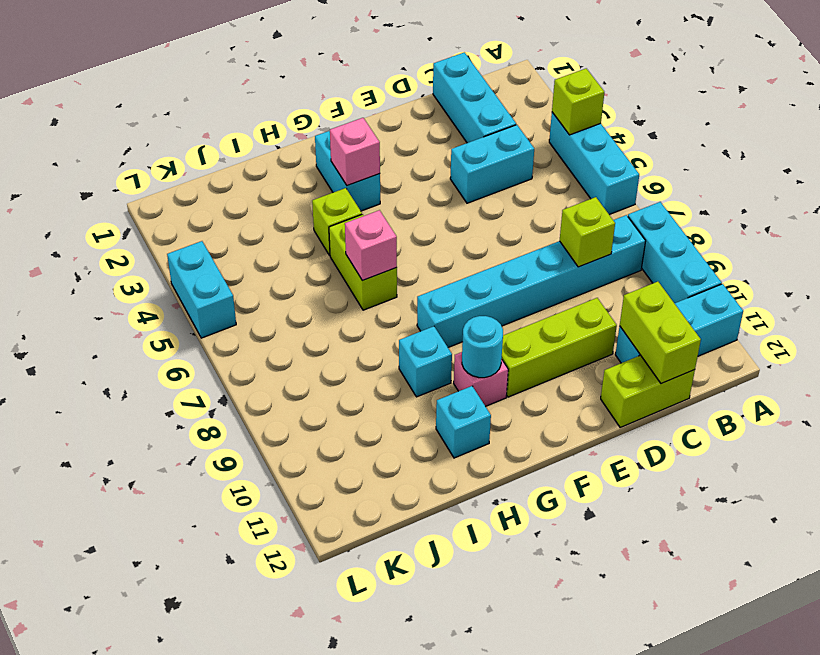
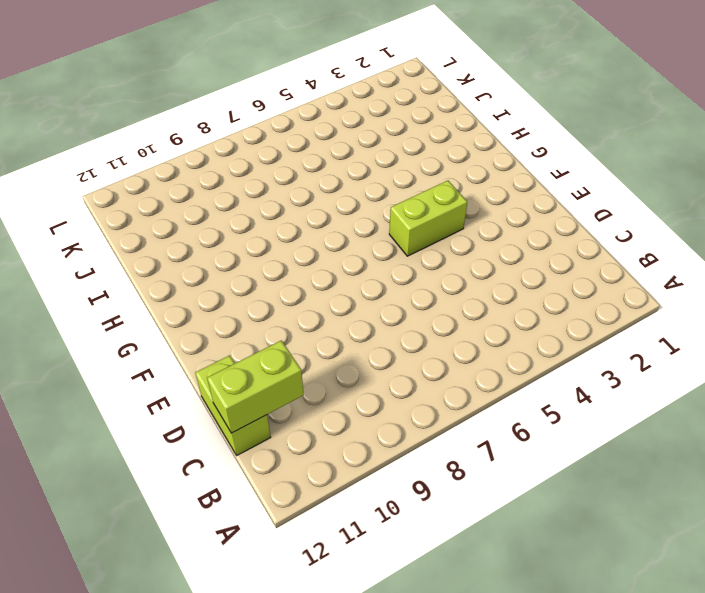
lime brick F4:F5 level 1 -> lime brick H5:H6 level 1
none -> cyan brick A4:A6 level 1
none -> cyan brick A8:A10 level 1
none -> cyan brick A11:C11 level 1

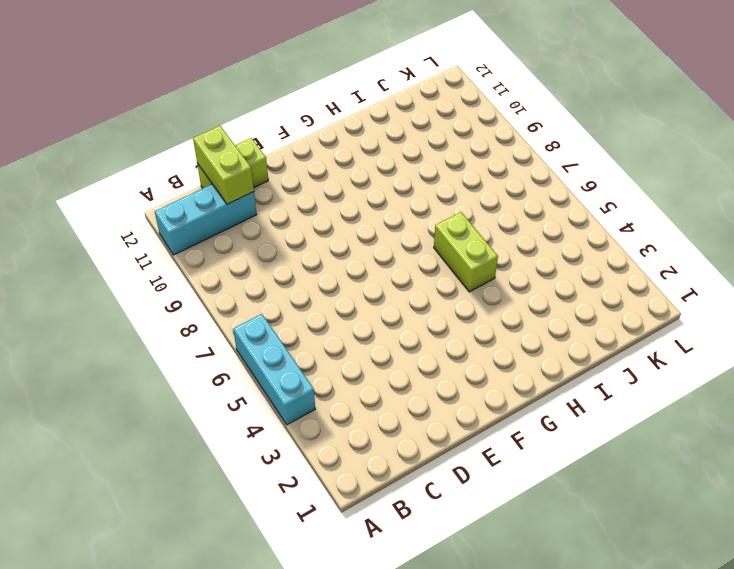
none -> cyan brick A8:A10 level 1
none -> cyan brick B8:G8 level 1
none -> cyan brick C1:C3 level 1

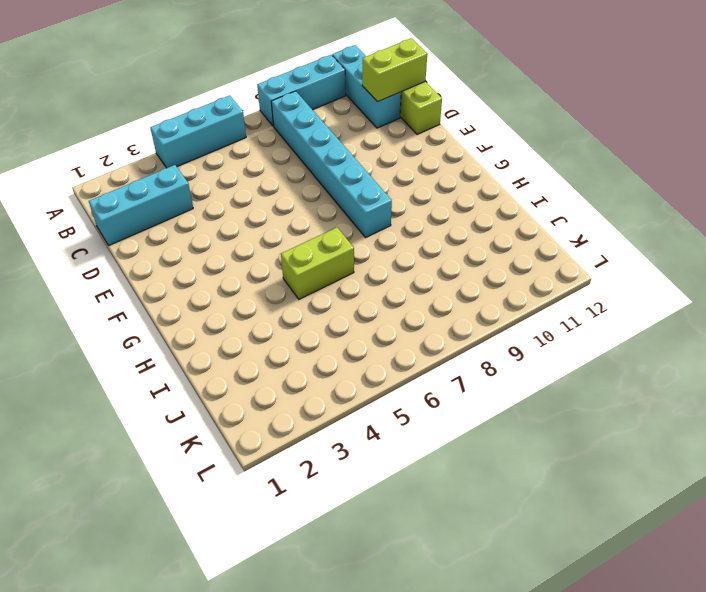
none -> cyan brick C4:D4 level 1
none -> lime brick D10:F10 level 1
none -> cyan brick G2:G3 level 1

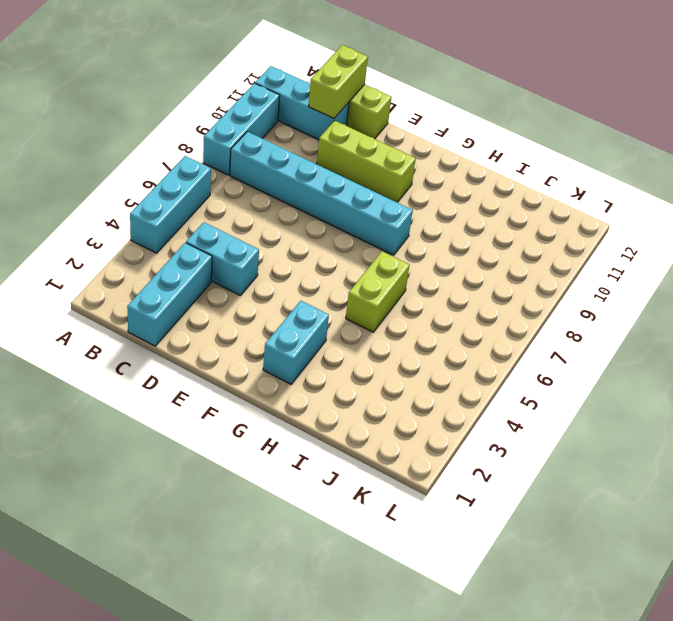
none -> pink brick G10 level 1
none -> lime brick H4 level 1
none -> cyan brick H9 level 1

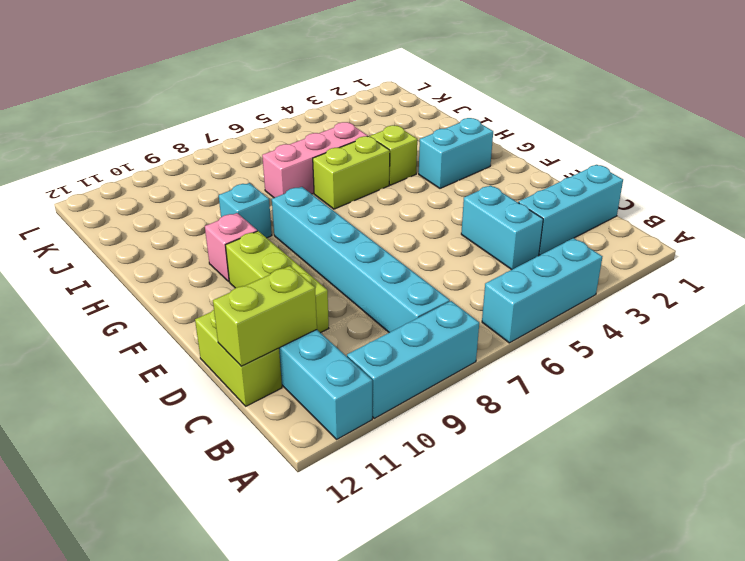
pink brick I5:I7 level 1 -> none
none -> cyan brick H11 level 1
none -> cyan brick L4:L5 level 1
none -> lime brick A4 level 2

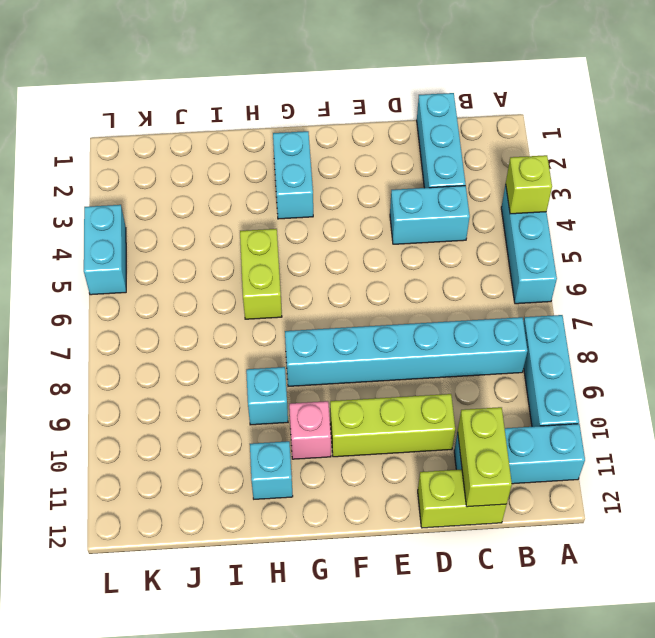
none -> lime brick H4 level 1
none -> lime brick C8 level 2
none -> pink brick G3 level 2

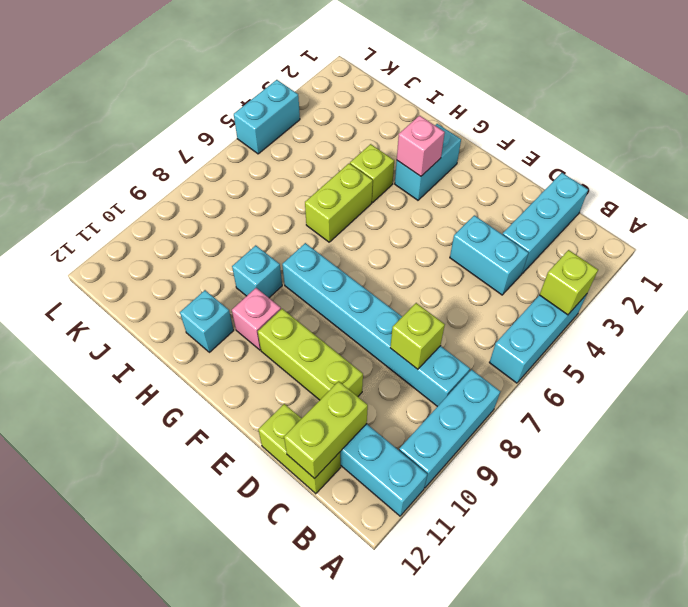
none -> cyan round brick G10 level 2
none -> pink brick H6 level 2

